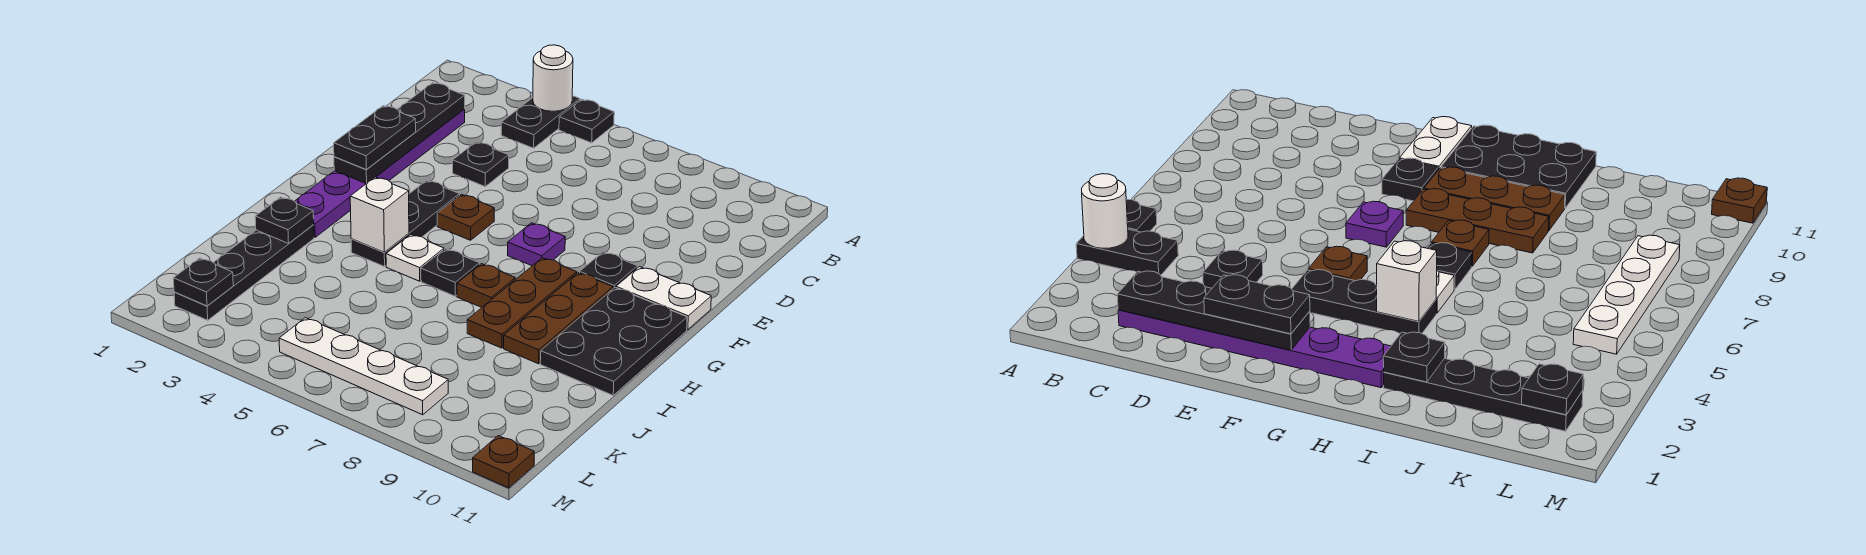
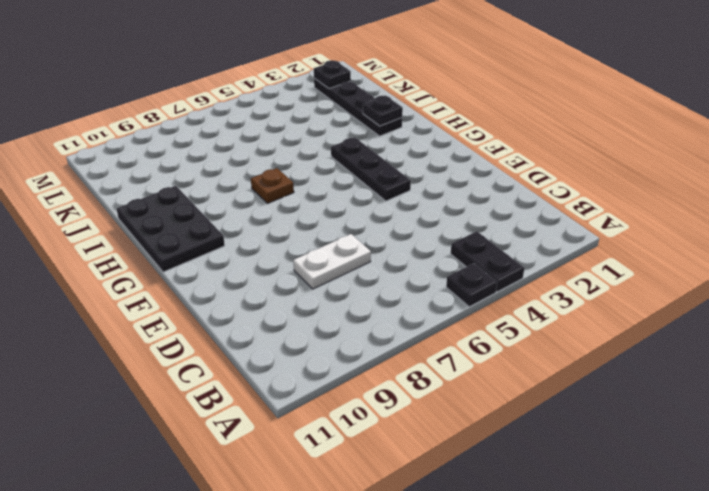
white plate D7:D8 level 1 -> white plate F10:F11 level 1
none -> purple plate C2:H2 level 1
none -> black plate D4 level 1
none -> brown plate F5 level 1

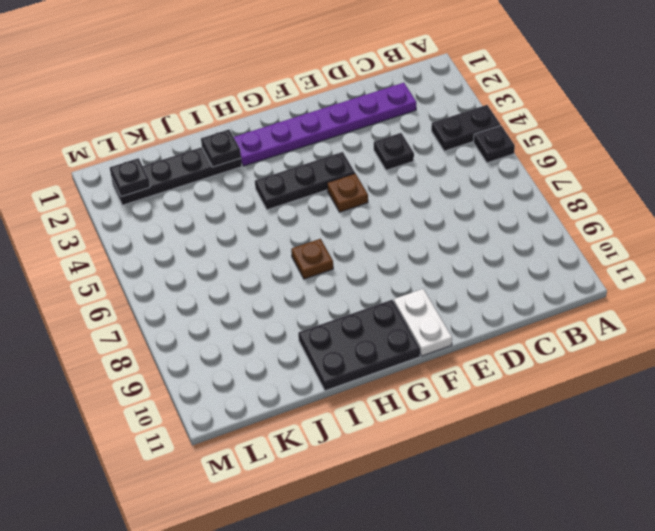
none -> purple plate F7 level 1
none -> black plate F9 level 1
none -> brown plate G8:I8 level 1

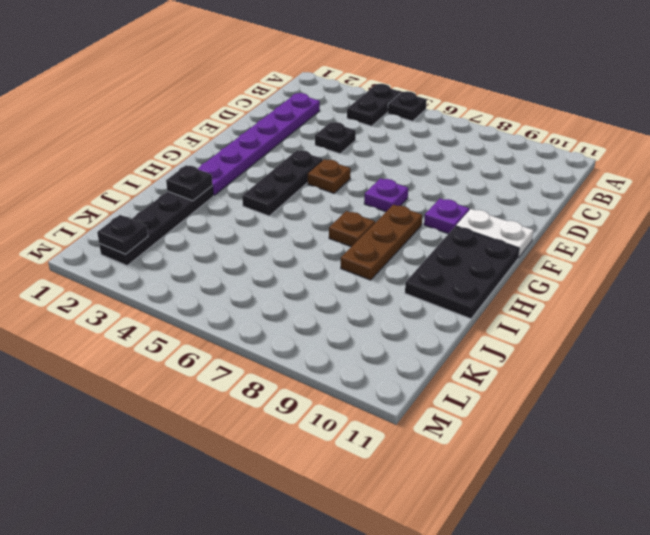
purple plate F9 level 1 -> black plate F9 level 1
none -> brown plate G9:I9 level 1
none -> white plate H5 level 1
none -> black plate H6 level 1

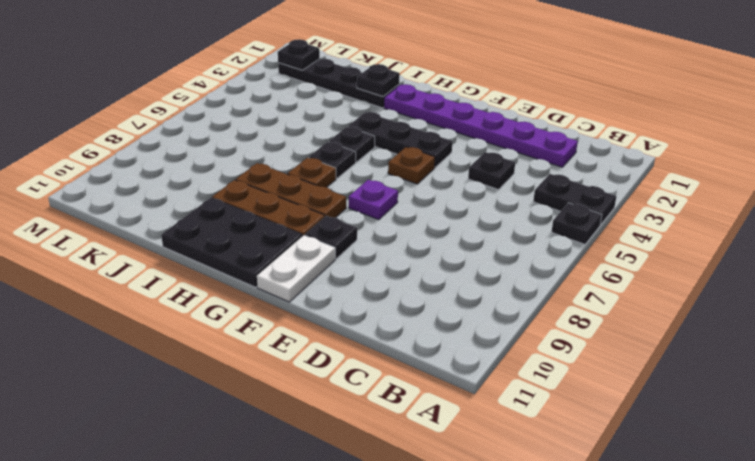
black plate H5 level 1 -> white plate H5 level 1
none -> white plate L5:L8 level 1
none -> brown plate M11 level 1
none -> white round brick A4 level 2

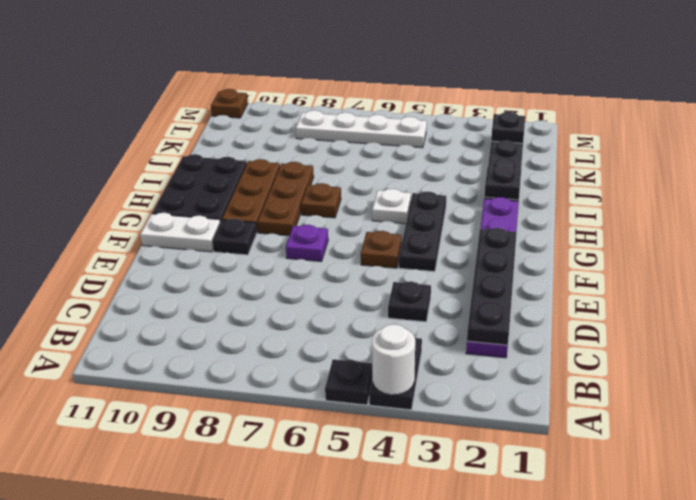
none -> black plate H6 level 1
none -> white brick H4 level 2
none -> black plate E2:F2 level 3

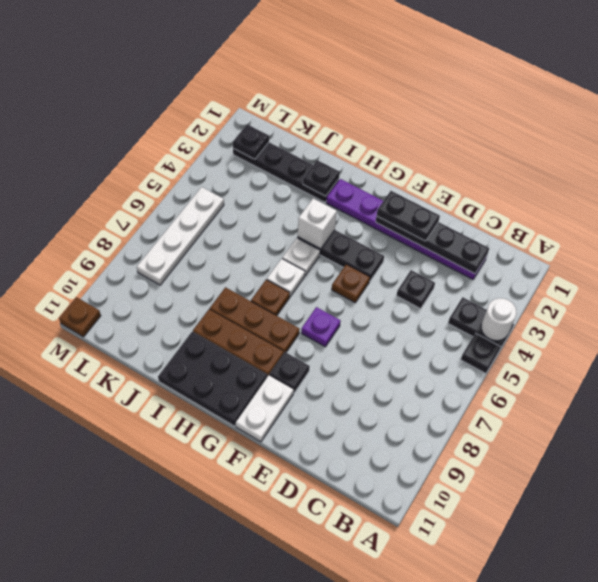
white plate H6 level 1 -> black plate H6 level 1

